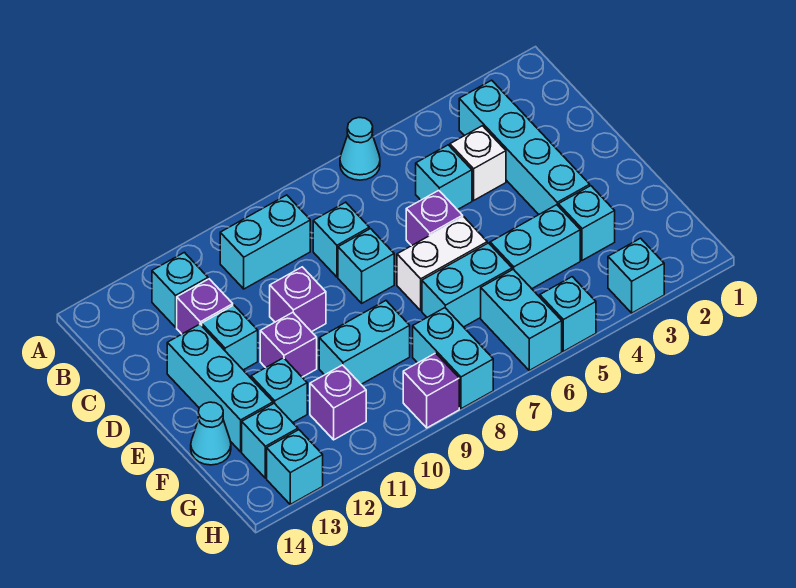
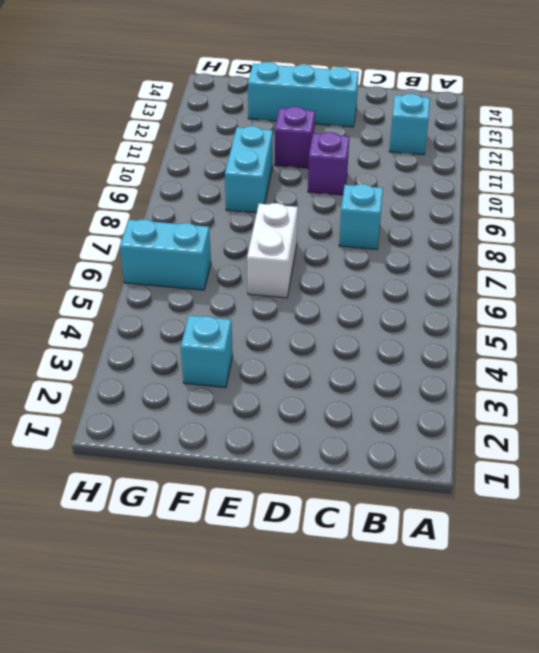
none -> cyan cone A6 level 1
none -> cyan brick B3:E3 level 1
none -> cyan brick B9:B10 level 1

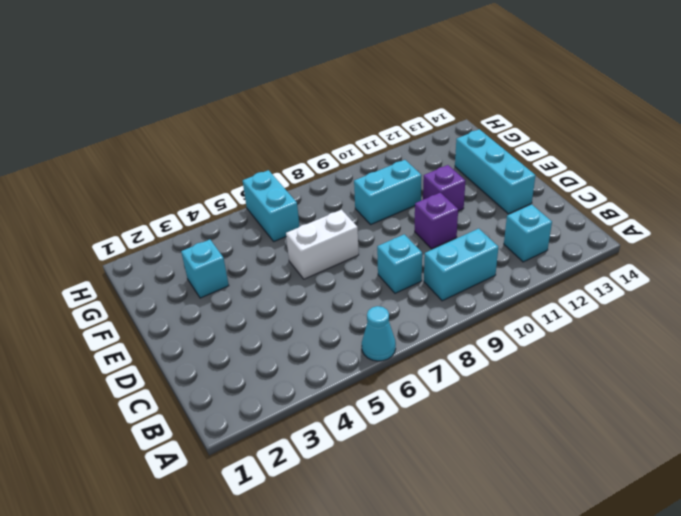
none -> cyan brick B3:E3 level 1
none -> white brick C4 level 1
none -> cyan brick C5 level 1

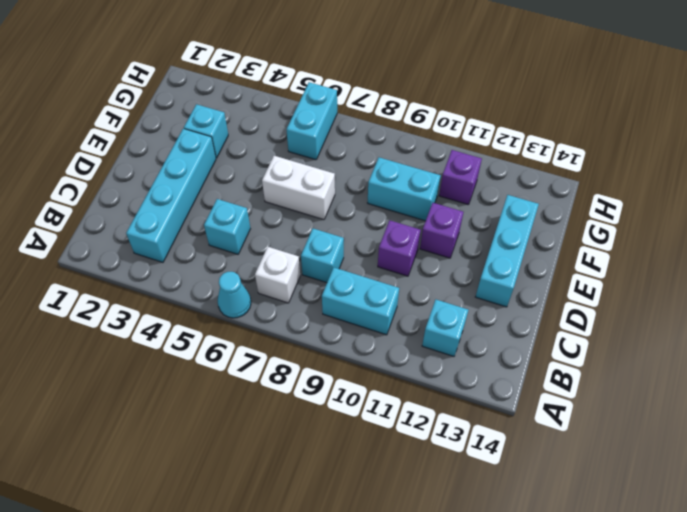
white brick B7 level 1 -> white brick C4 level 1
none -> purple brick C12 level 1
none -> purple brick D6 level 1
none -> cyan brick D8 level 1

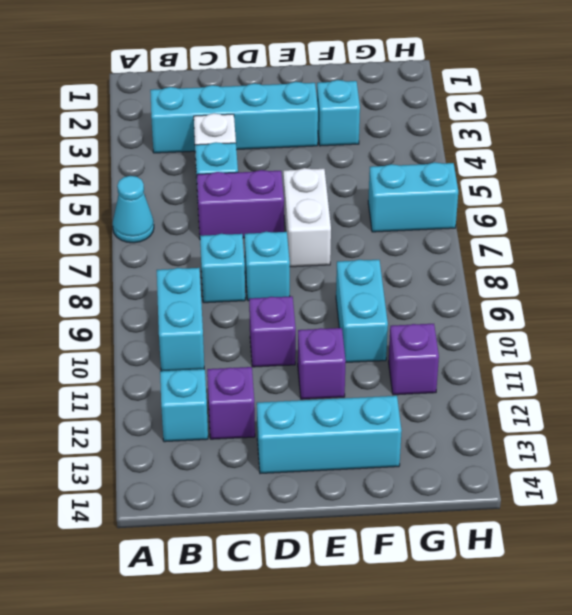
purple brick C6:D6 level 1 -> purple brick D6 level 1
none -> cyan brick D12 level 1
none -> cyan brick F4:F5 level 1
none -> cyan brick F6:F7 level 1

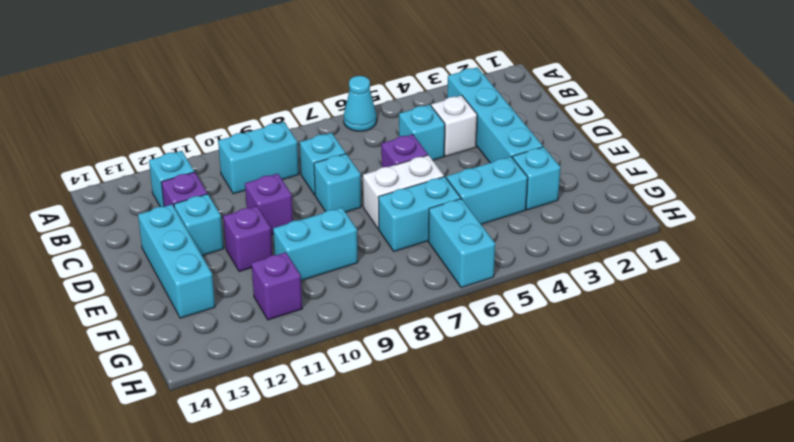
none -> cyan brick F12 level 1
none -> cyan cone F14 level 1
none -> cyan brick G8:H8 level 1

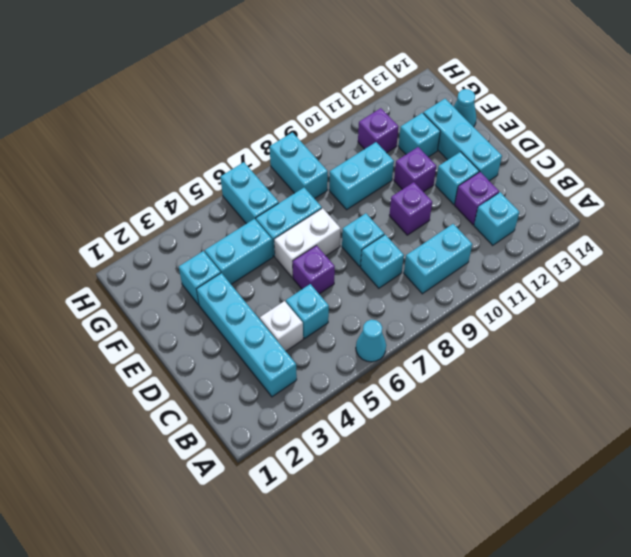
none -> cyan brick G13 level 1
none -> cyan brick H3 level 1
none -> cyan brick H5 level 1

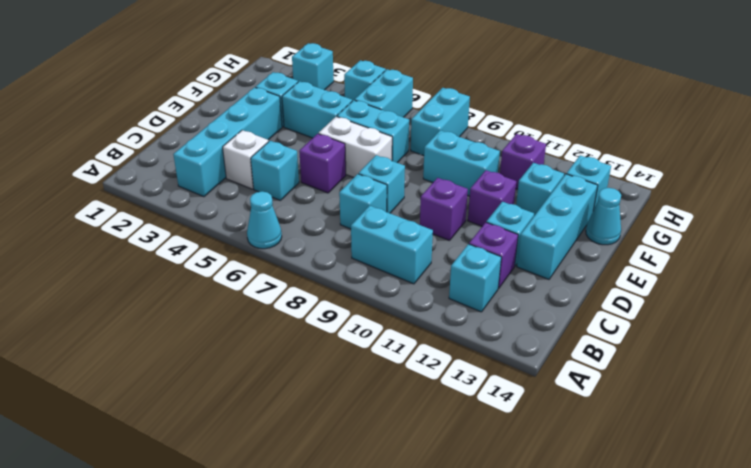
none -> purple brick H9 level 1
none -> cyan brick H13 level 1

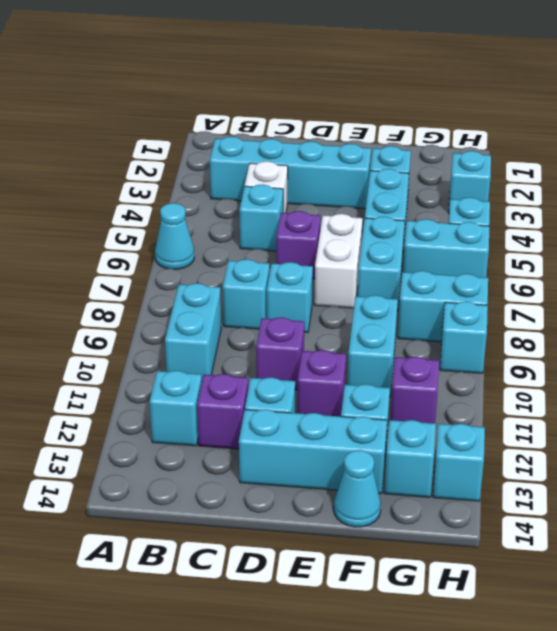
cyan brick H9 level 1 -> purple brick H9 level 1

